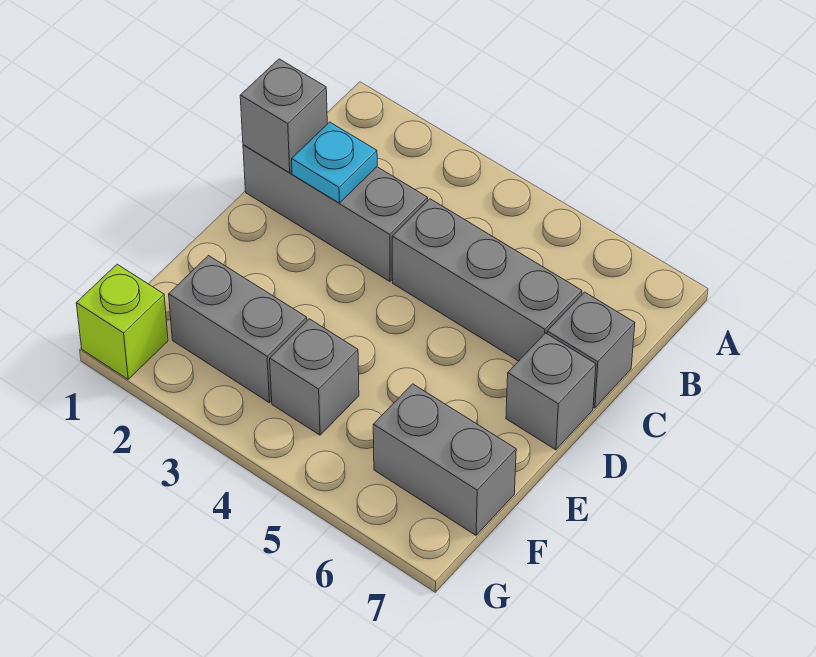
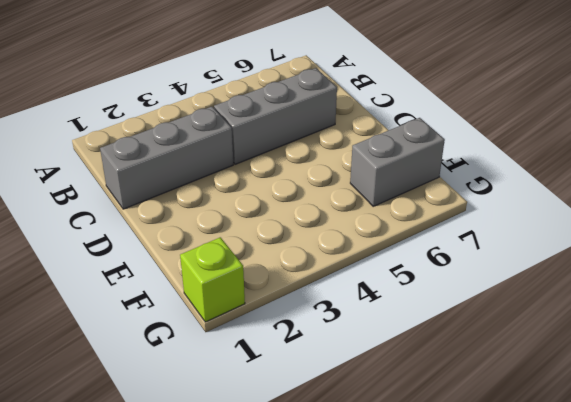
none -> grey brick C7 level 1
none -> grey brick D7 level 1

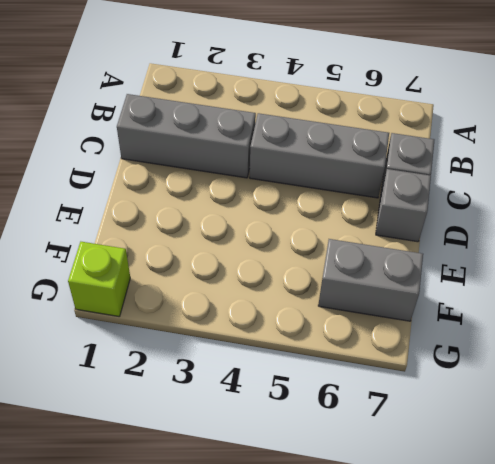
none -> grey brick F2:F3 level 1
none -> grey brick F4 level 1

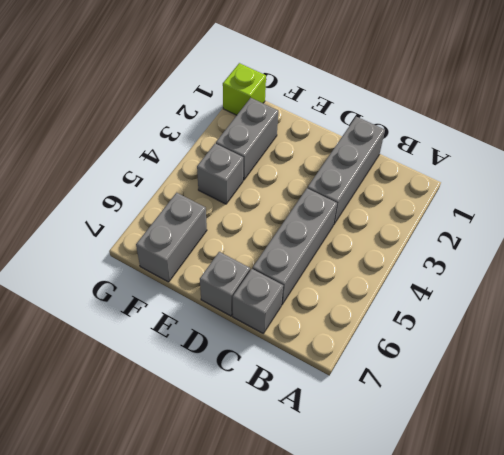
none -> grey brick C1 level 2
none -> cyan plate C2 level 2

